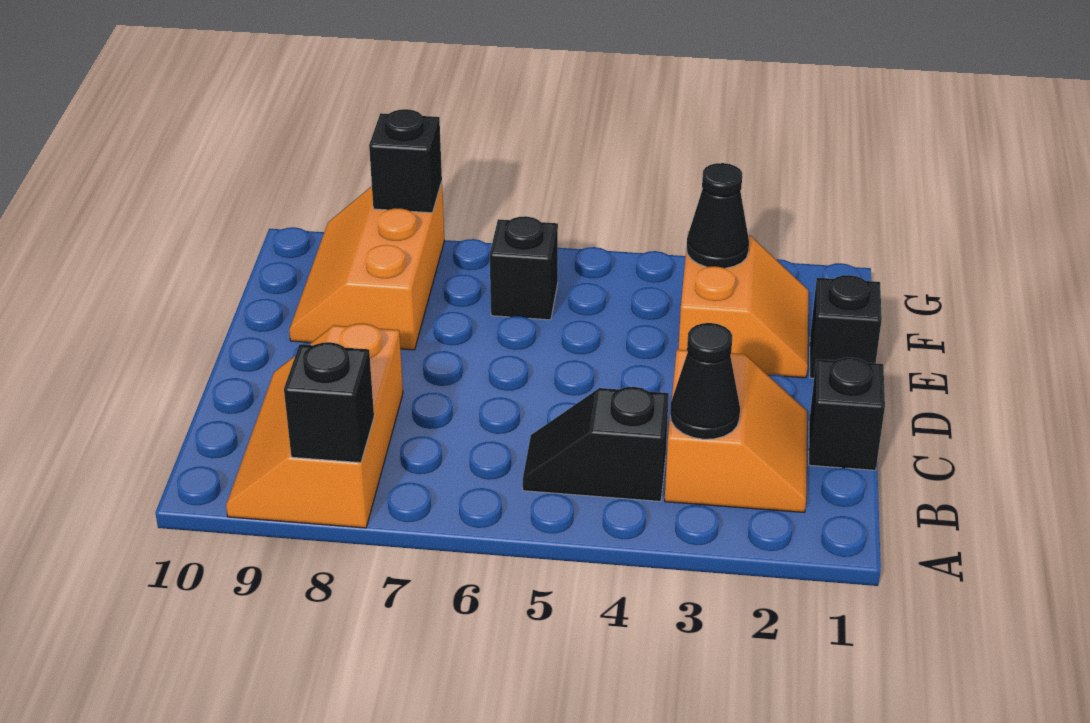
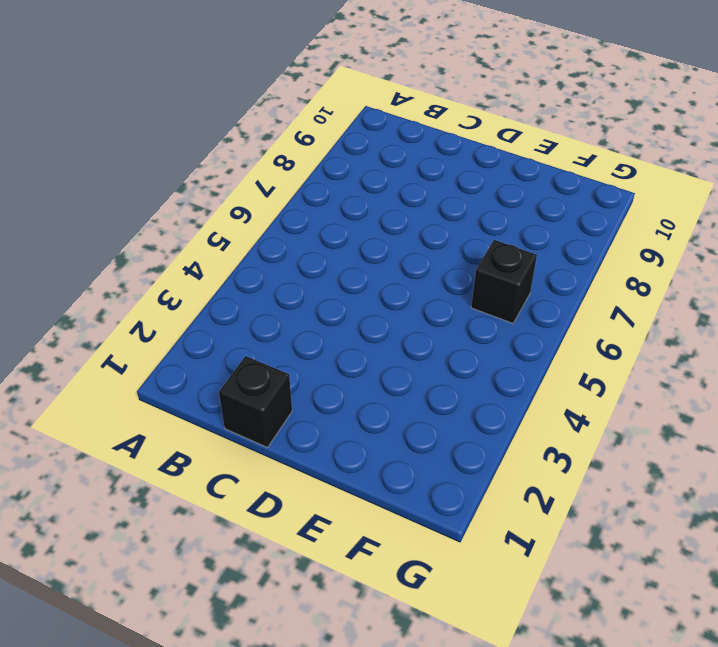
none -> orange slope A8:C9 level 1 top 8
none -> orange slope B2:C3 level 1 top 3
none -> black slope B4:B5 level 1 top 4

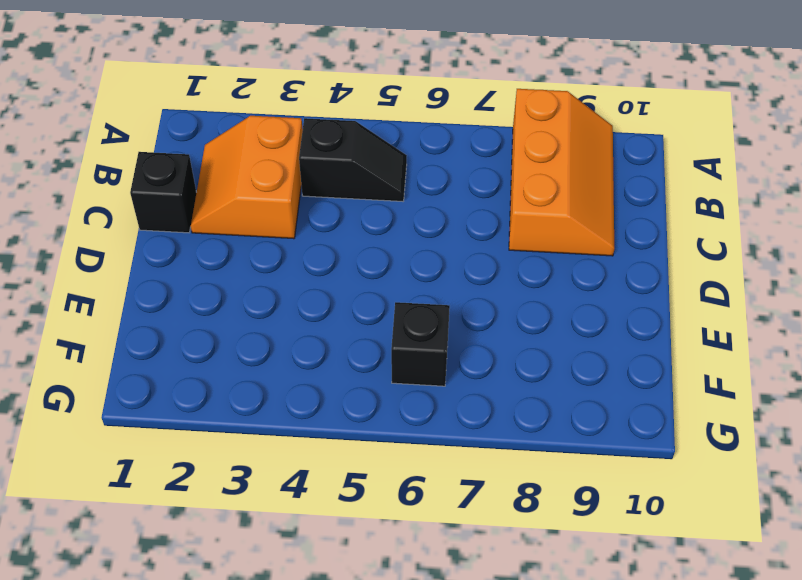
none -> black brick E1 level 1
none -> orange slope E2:F3 level 1 top 3
none -> orange slope E8:G9 level 1 top 8

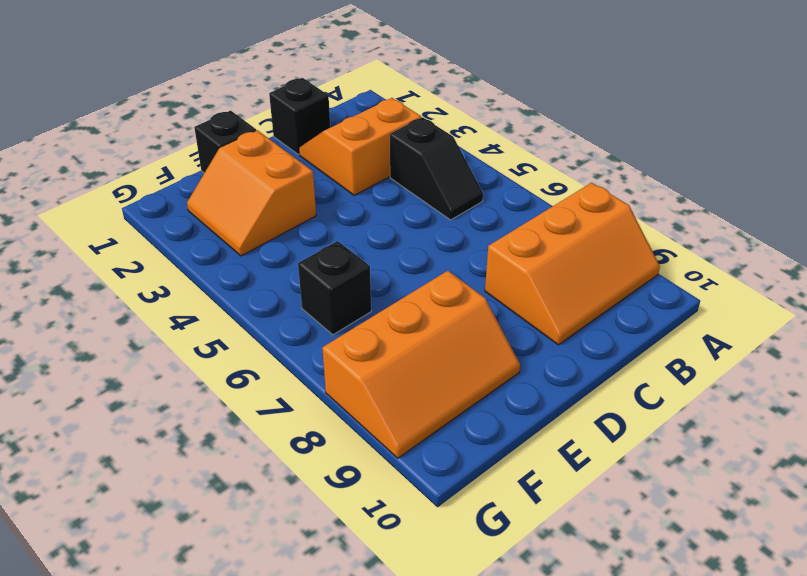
orange slope E2:F3 level 1 top E -> orange slope E2:F3 level 1 top 3
none -> black brick A8 level 2
none -> black cone B3 level 2
none -> black cone F3 level 2

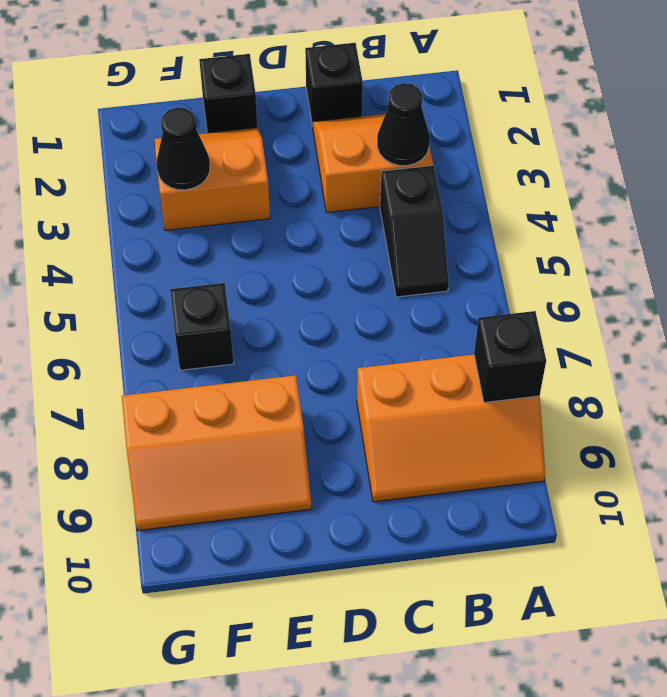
none -> black brick G8 level 2

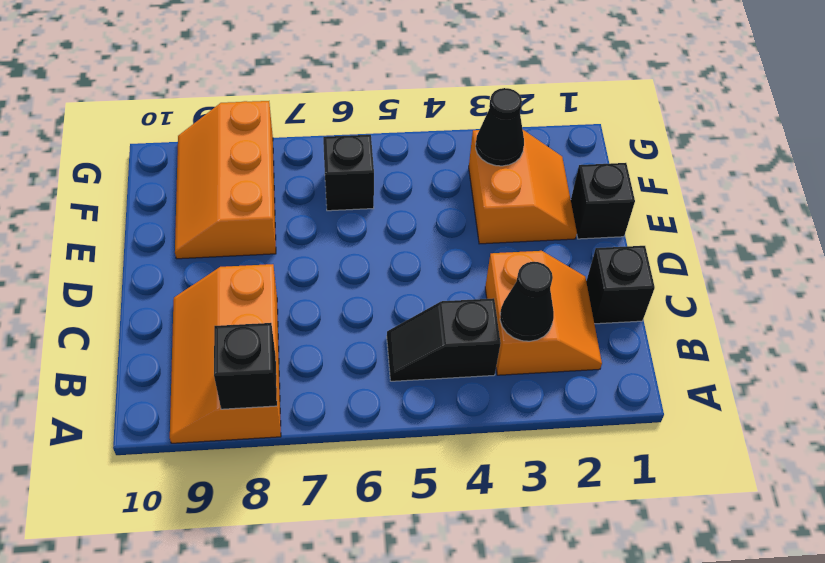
none -> black brick G8 level 2

